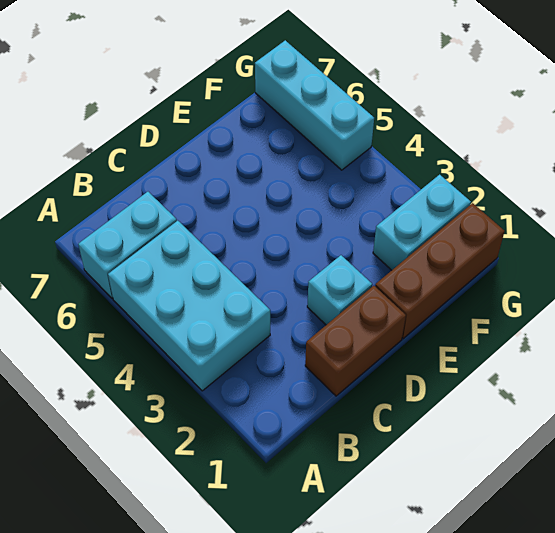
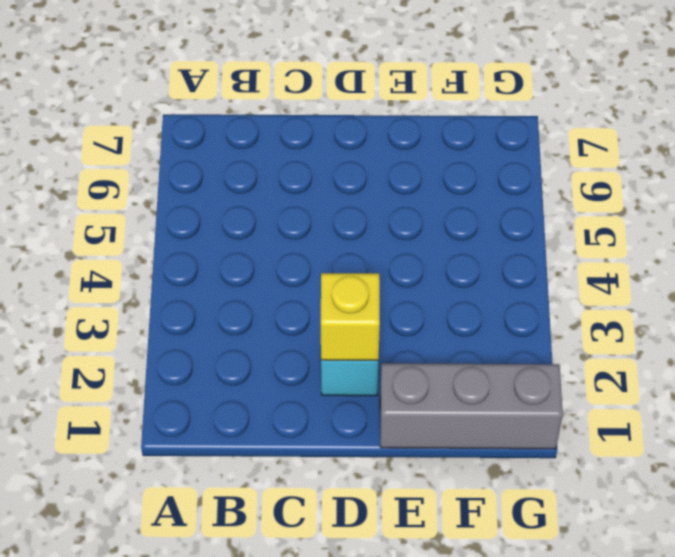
yellow brick D2 level 2 -> none
grey brick E1:G1 level 1 -> brown brick E1:G1 level 1
none -> cyan brick A3:B5 level 1
none -> cyan brick A6:B6 level 1

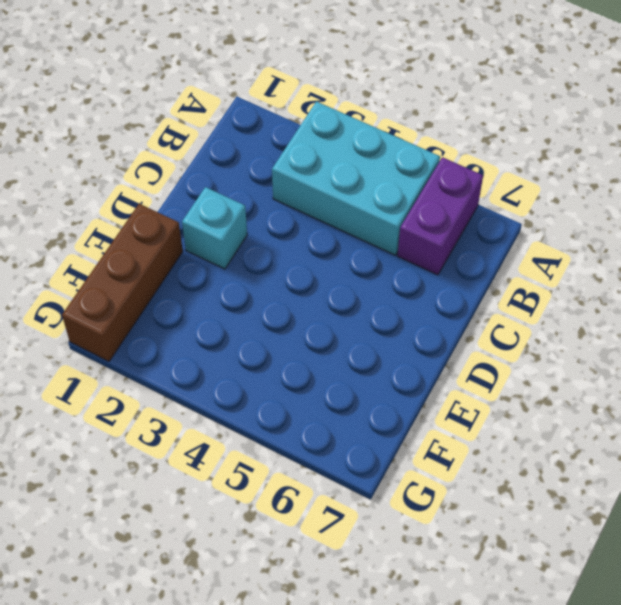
purple brick A6:B6 level 1 -> cyan brick A6:B6 level 1
none -> brown brick C1:D1 level 1
none -> cyan brick F2:G2 level 1

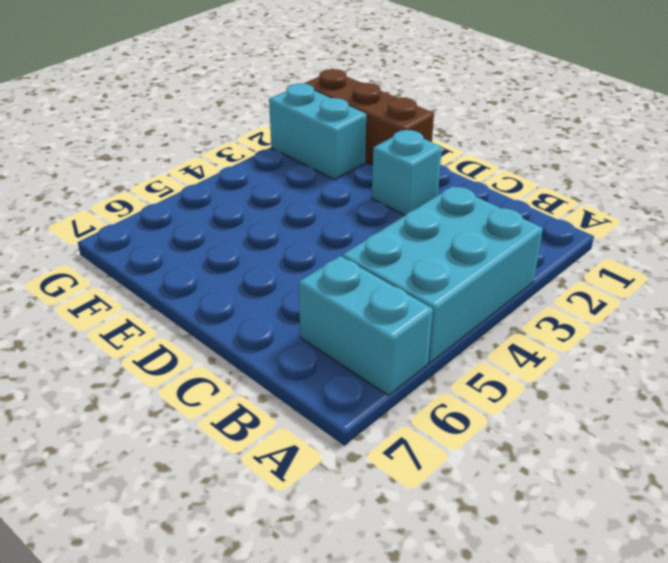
none -> brown brick C1:D1 level 1
none -> cyan brick G5:G7 level 1

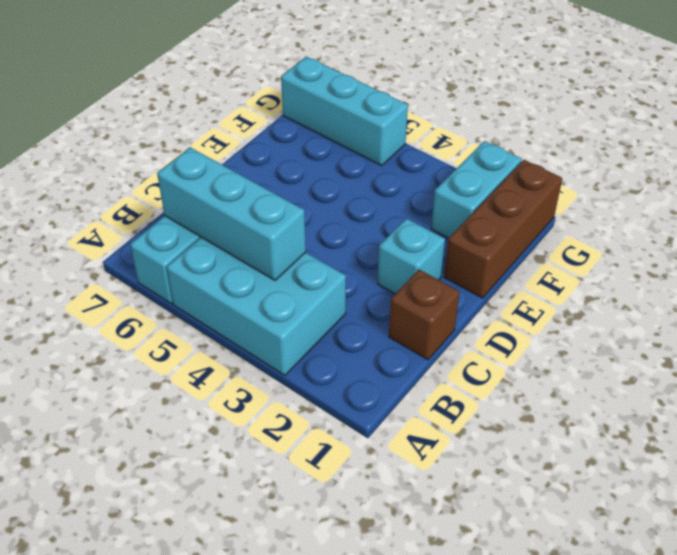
cyan brick B4:B6 level 2 -> none
brown brick C1 level 1 -> brown brick C1:D1 level 1

